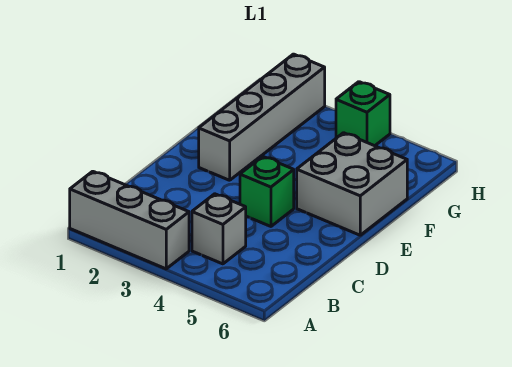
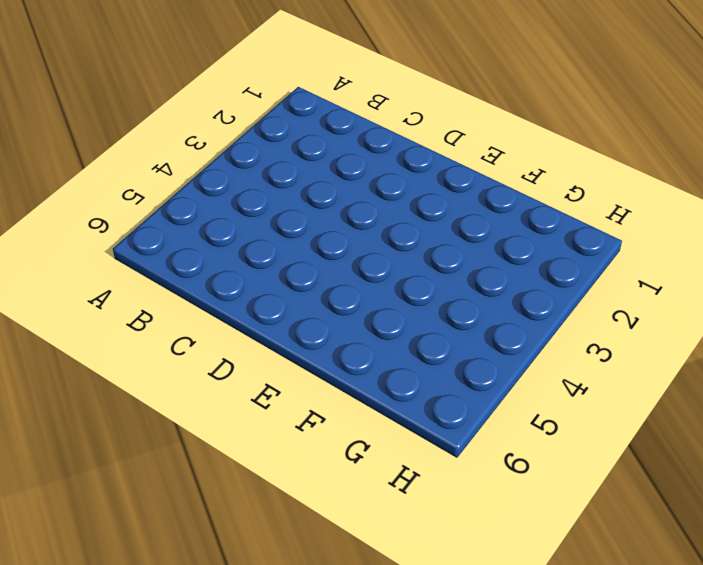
none -> grey brick A1:A3 level 1
none -> grey brick B4 level 1

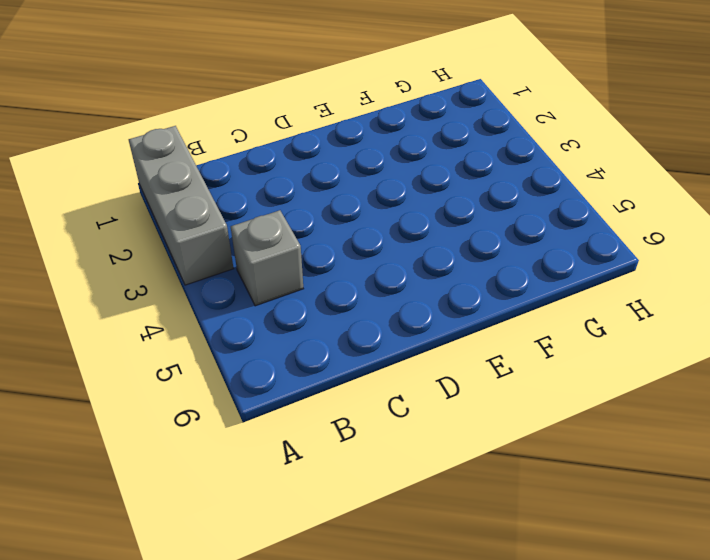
none -> green brick D4 level 1
none -> grey brick E2:H2 level 1

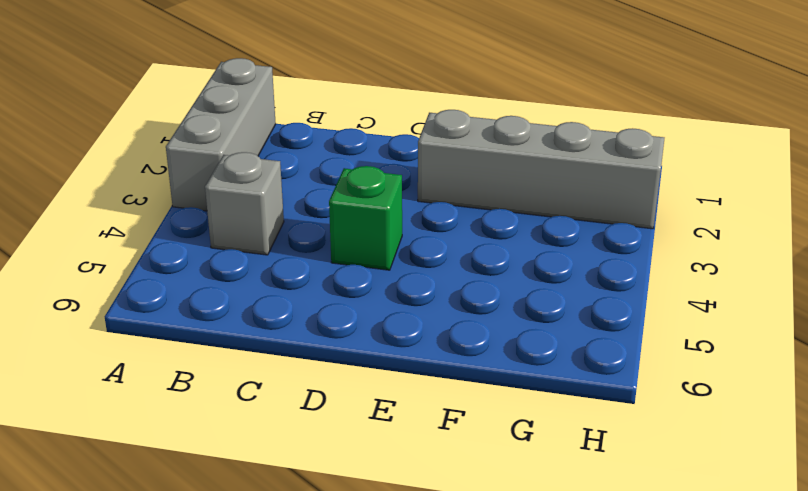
none -> grey brick E5:F6 level 1
none -> green brick H4 level 1

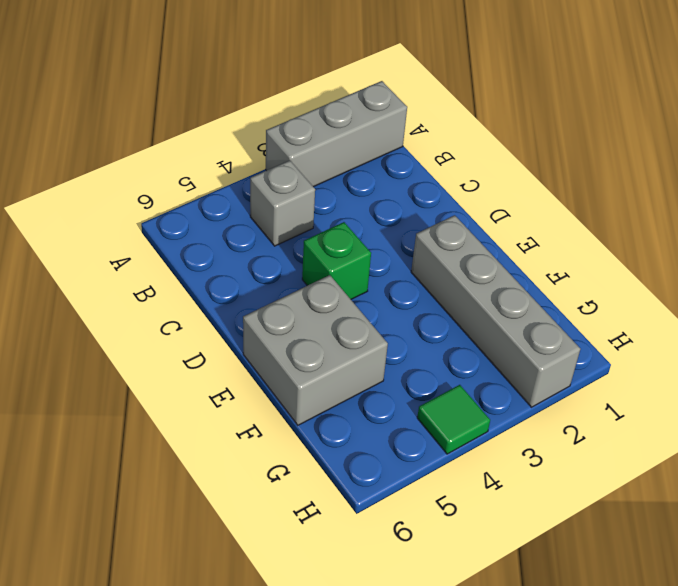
green tile H4 level 1 -> green brick H4 level 1

